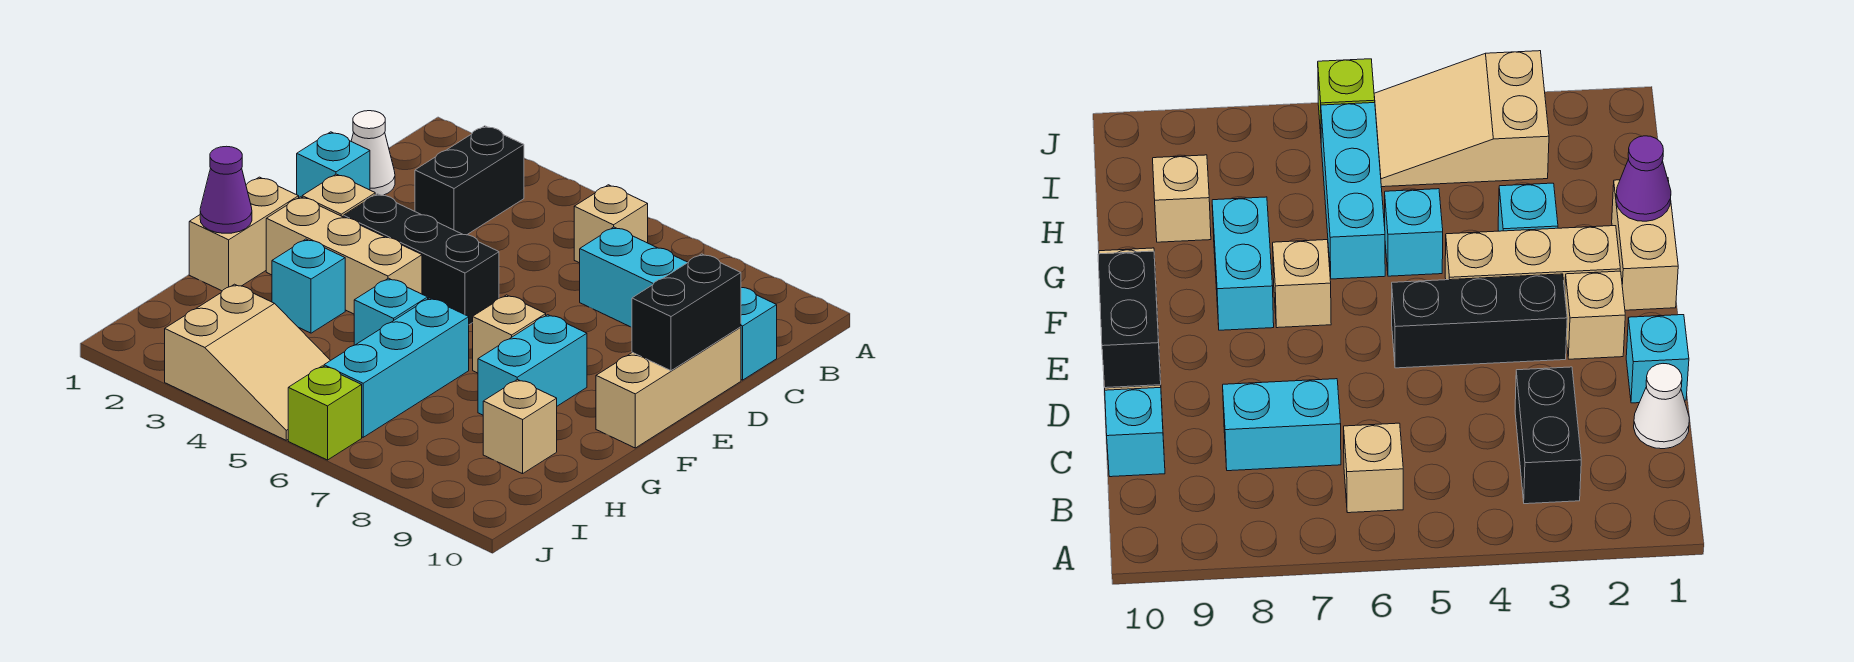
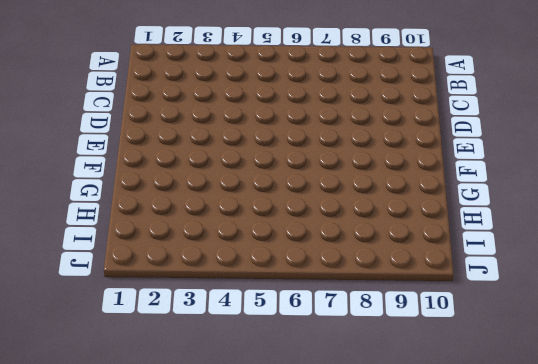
none -> black brick B3:C3 level 1
none -> tan brick B6 level 1
none -> white cone C1 level 1

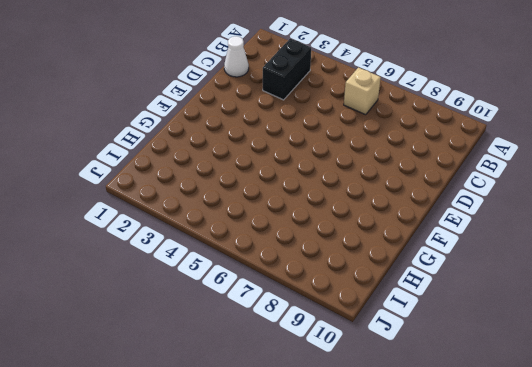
none -> cyan brick C7:C8 level 1
none -> cyan brick C10 level 1
none -> cyan brick D1 level 1

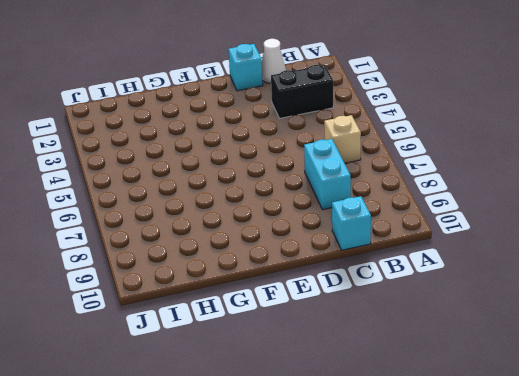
none -> tan brick D10:F10 level 1
none -> tan brick E2 level 1
none -> black brick E3:E5 level 1

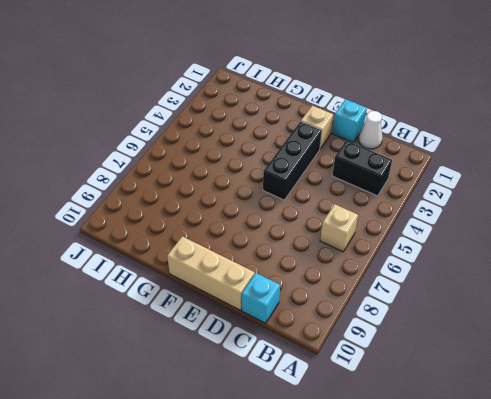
none -> cyan brick C7:C8 level 1
none -> tan brick F1:G1 level 1
none -> tan brick F2:F4 level 1

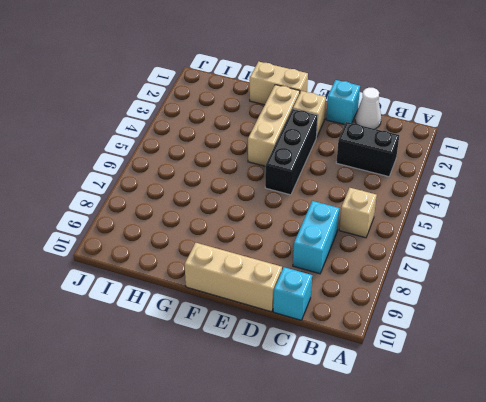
none -> tan brick F7 level 1
none -> cyan brick F8:G8 level 1
none -> cyan brick G3 level 1

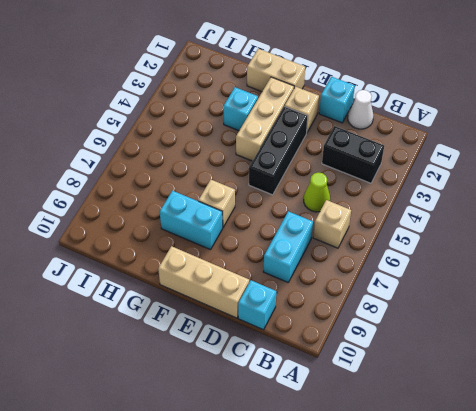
lime cone C5 level 1 -> none
none -> cyan brick G5 level 1
none -> cyan brick G6:I6 level 1
none -> tan brick H9 level 1

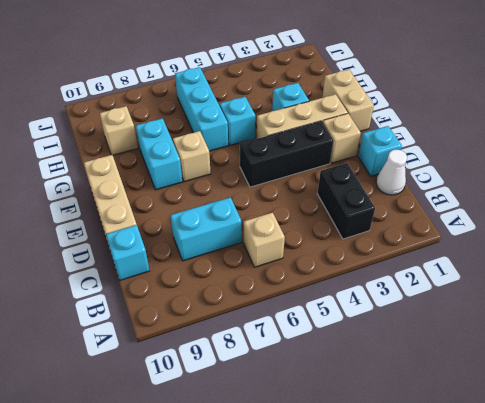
none -> tan slope I3:J5 level 1 top 3
none -> lime brick J6 level 1
none -> black brick D10:E10 level 2

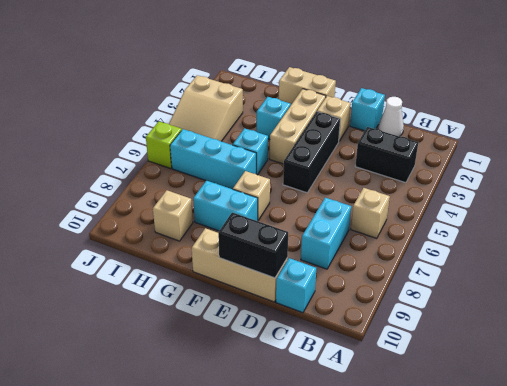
none -> purple cone G1 level 2

